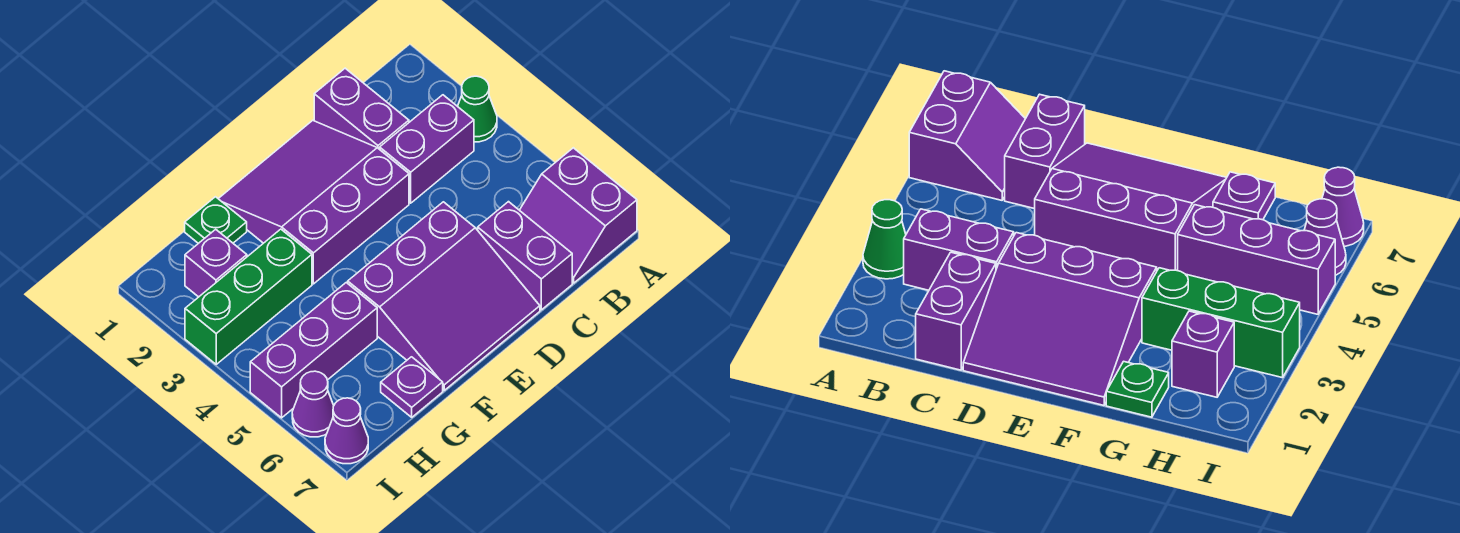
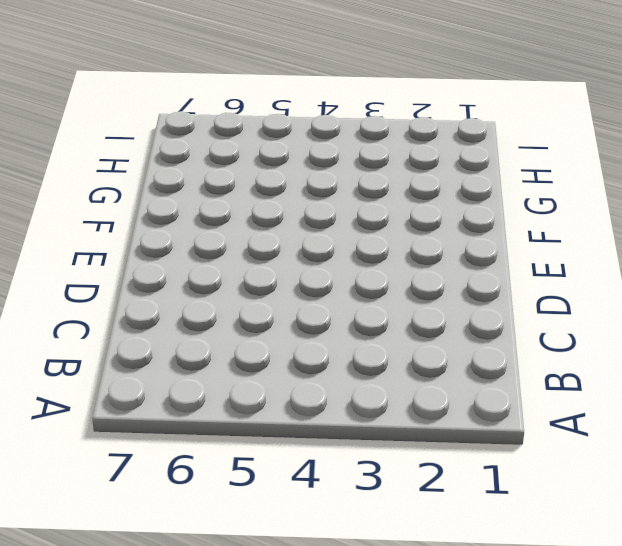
none -> green cone A3 level 1
none -> purple slope A6:B7 level 1 top A
none -> purple brick B3:C3 level 1

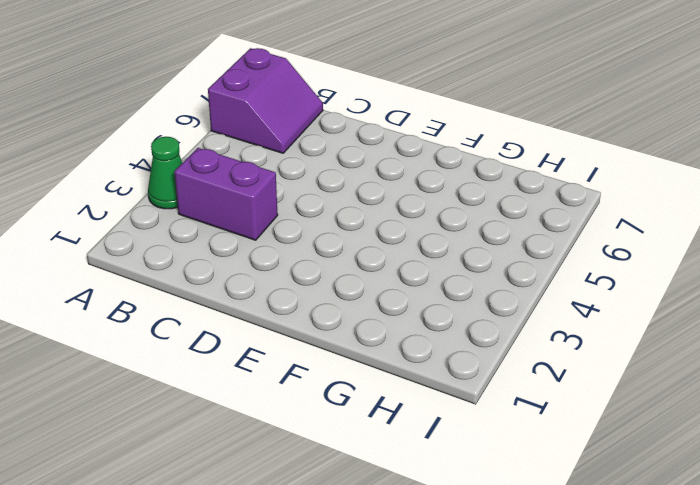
none -> purple brick C1:C2 level 1
none -> purple brick C6:C7 level 1
none -> purple slope D1:F3 level 1 top 3

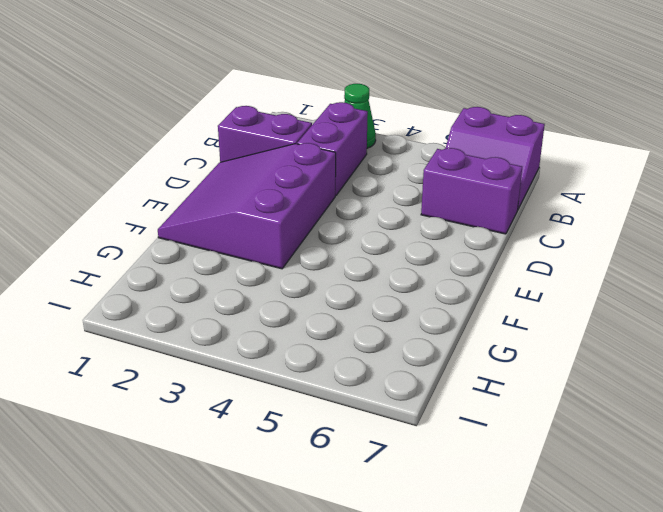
none -> purple slope D5:F7 level 1 top 5
none -> green plate G1 level 1
none -> green brick G3:I3 level 1

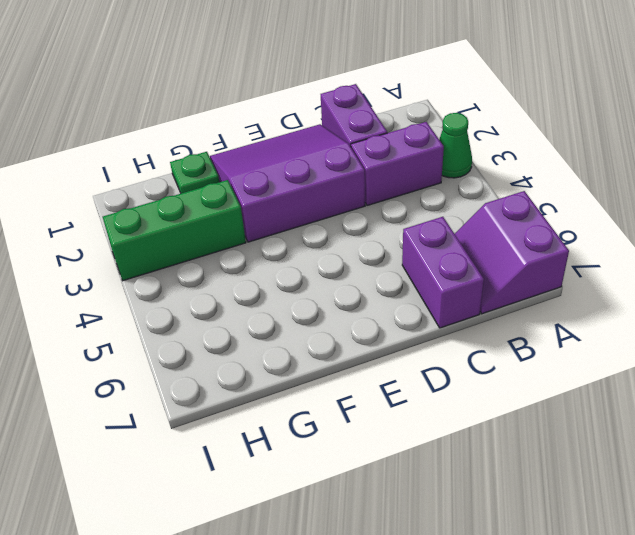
none -> purple slope D5:F7 level 1 top 5
none -> purple brick G5:I5 level 1
none -> purple plate G7 level 1

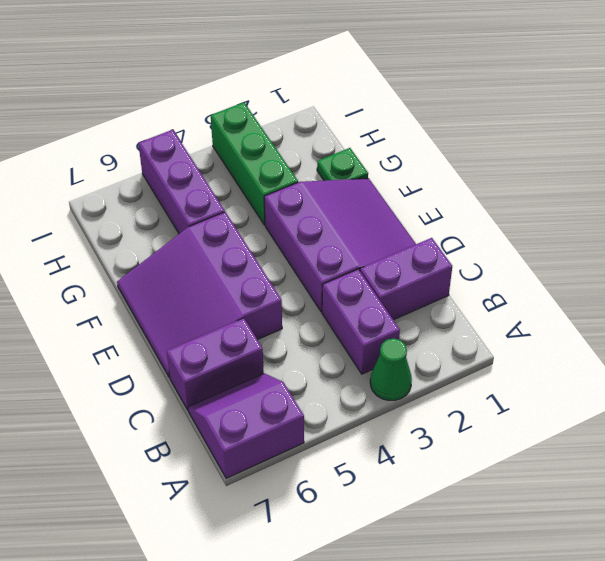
none -> purple plate G7 level 1
none -> purple brick H2 level 1
none -> purple cone I6 level 1

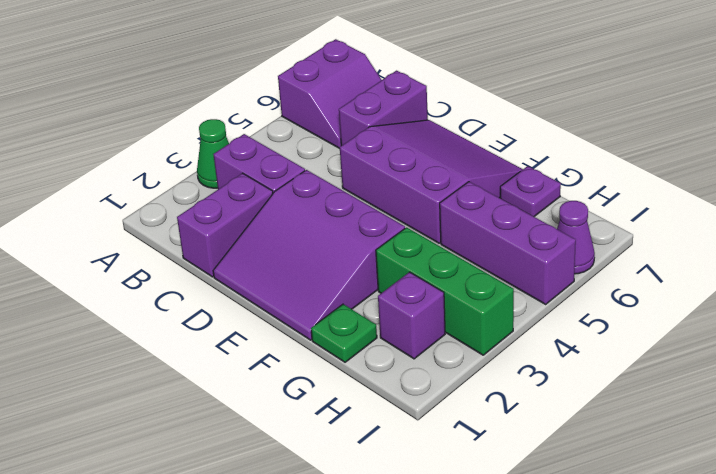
none -> purple cone I7 level 1

